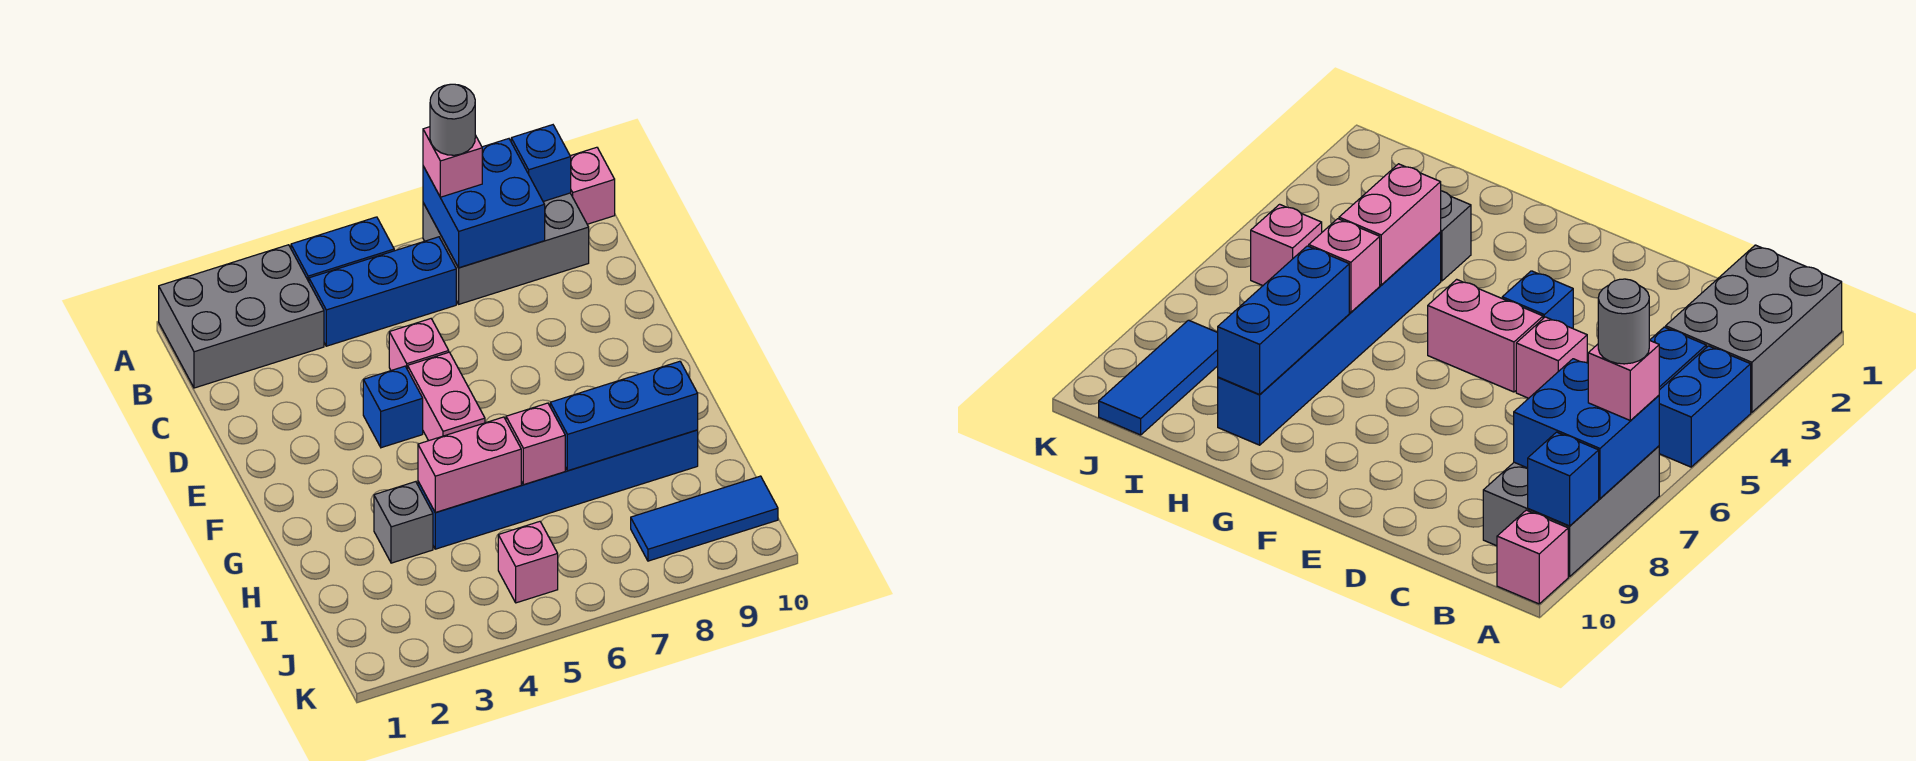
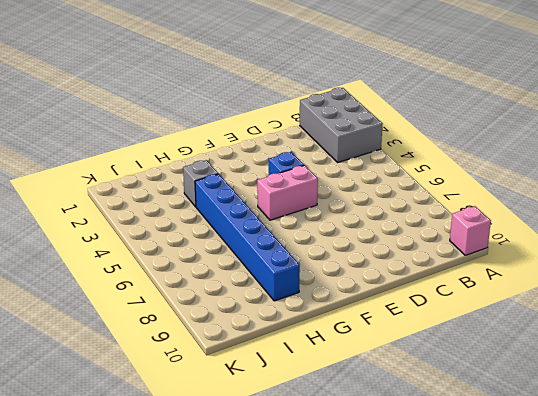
none -> blue brick A4:A5 level 1
none -> grey brick A7:B9 level 1
none -> blue brick B4:B6 level 1

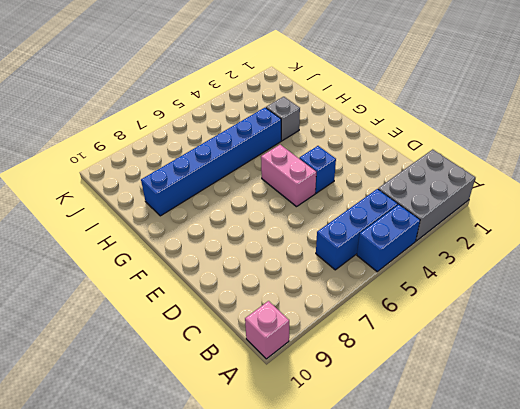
none -> grey brick A7:B9 level 1
none -> pink brick D5 level 1
none -> pink brick J5 level 1

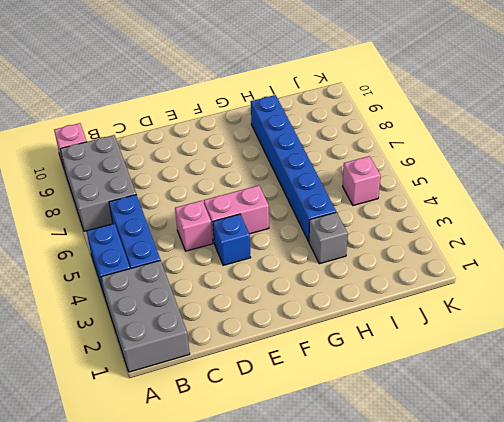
none -> blue tile J8:J10 level 1
none -> blue brick A7:B8 level 2
none -> blue brick A9 level 2

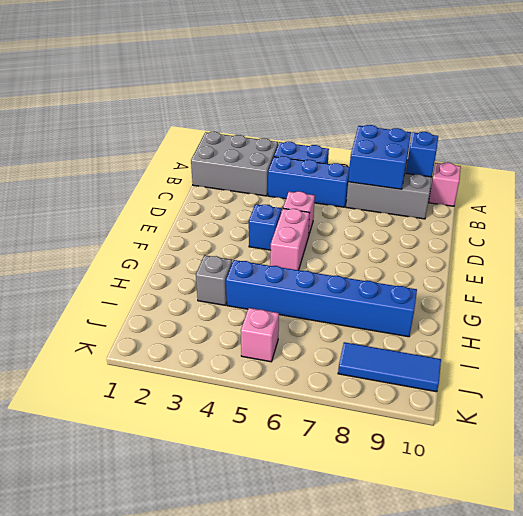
none -> pink brick H4:H5 level 2
none -> pink brick H6 level 2
none -> blue brick H7:H9 level 2

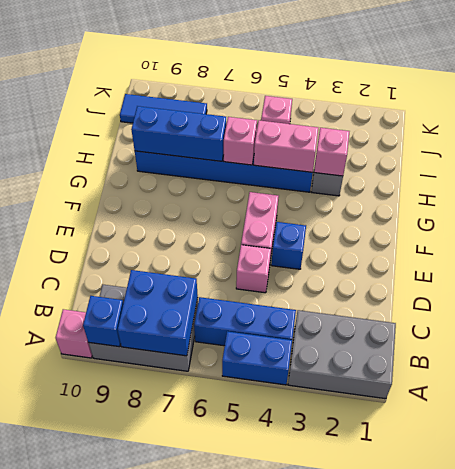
pink brick H3 level 2 -> pink brick A7 level 3
none -> grey round brick A7 level 4

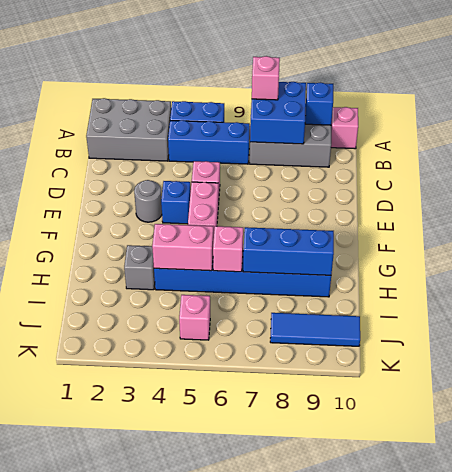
grey round brick E3 level 1 -> grey round brick A7 level 4

